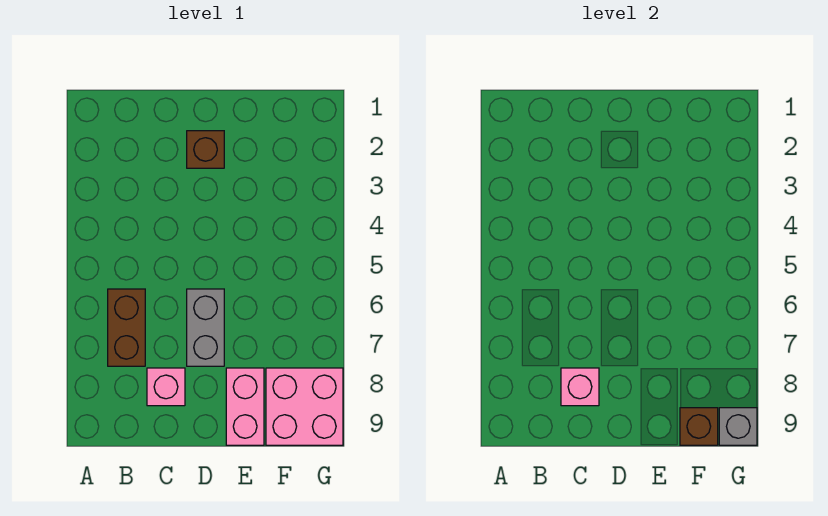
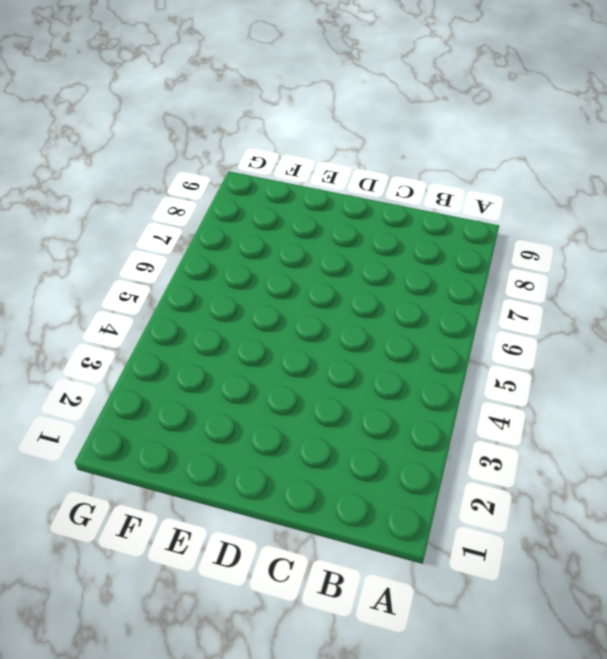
none -> brown brick B6:B7 level 1
none -> pink brick C8 level 1

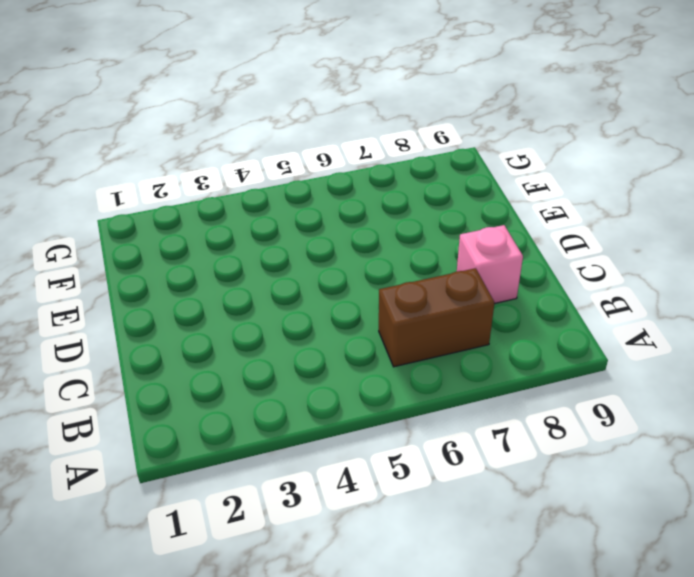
none -> brown brick D2 level 1
none -> grey brick D6:D7 level 1

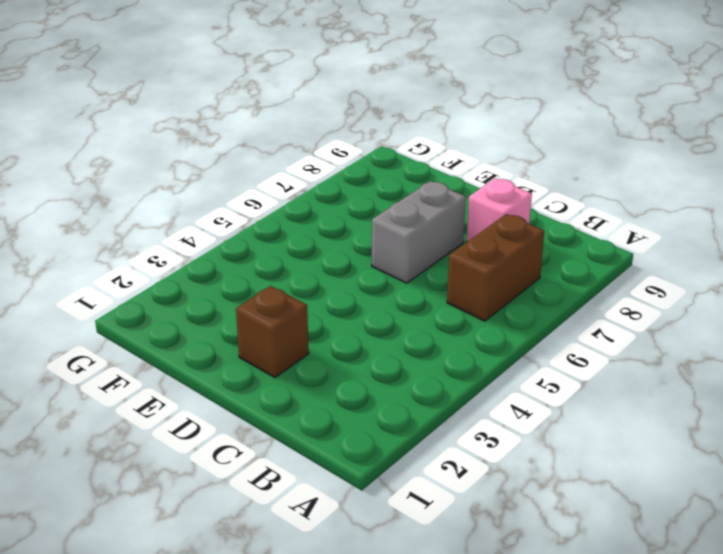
none -> pink brick E8:E9 level 1
none -> pink brick F8:G9 level 1

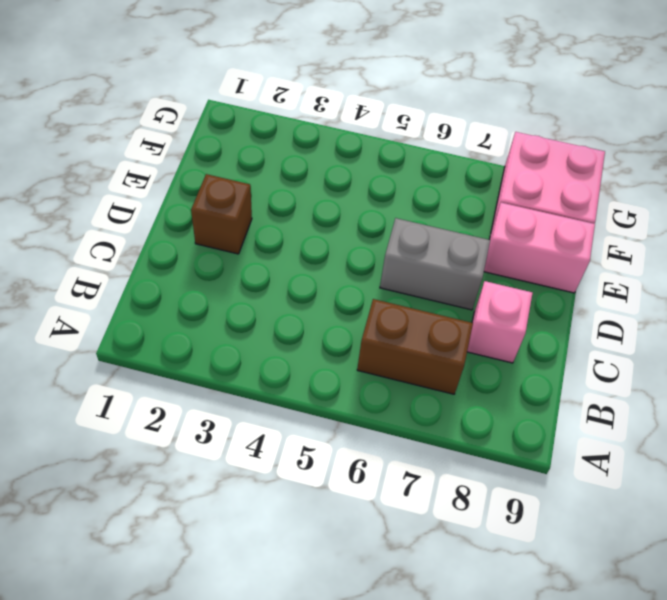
none -> pink brick C8 level 2
none -> brown brick F9 level 2

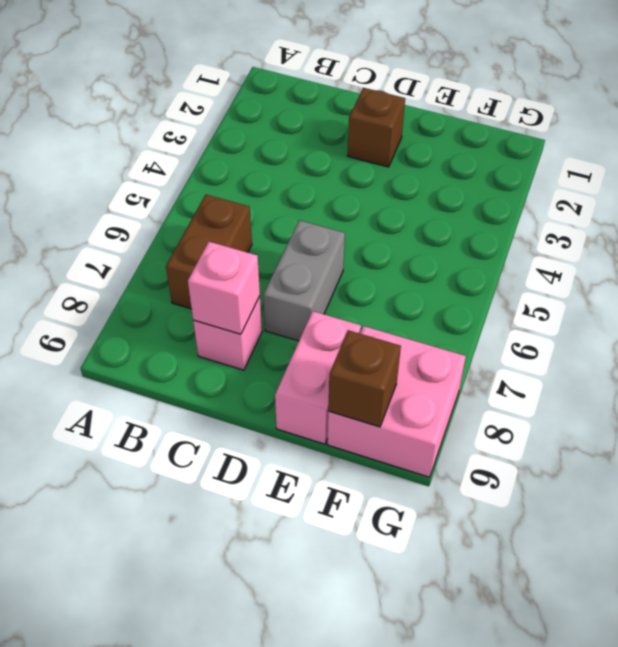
none -> grey brick G9 level 2

